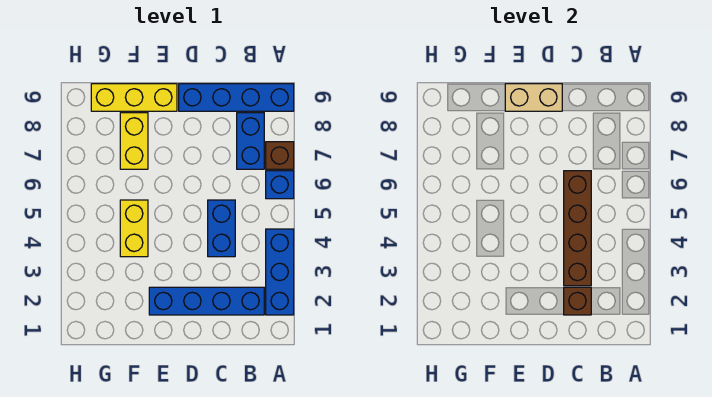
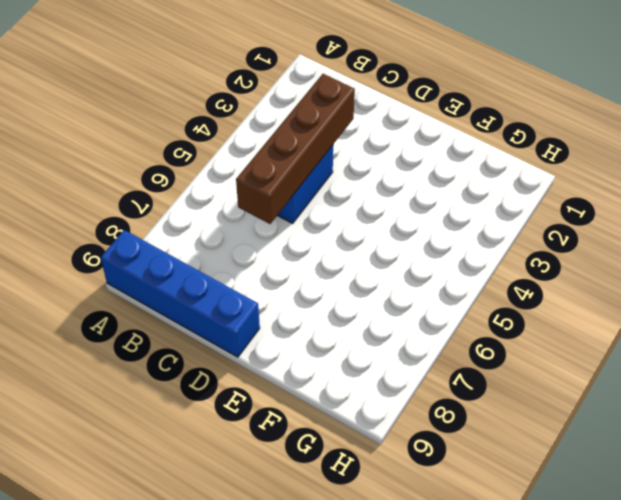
none -> blue brick A2:A4 level 1
none -> blue brick A6 level 1
none -> brown brick A7 level 1

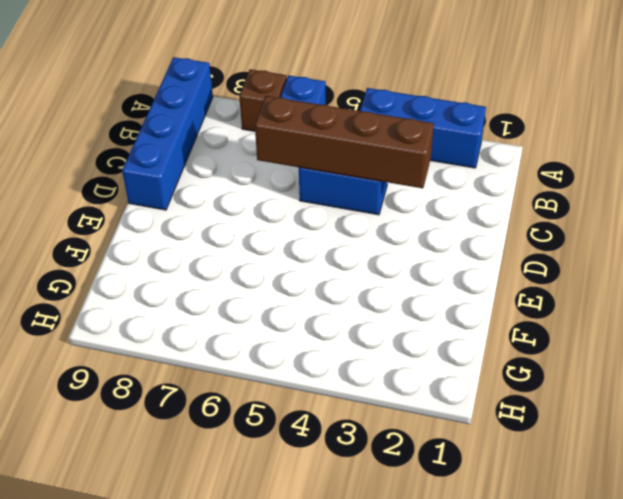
none -> blue brick B2:E2 level 1
none -> blue brick B7:B8 level 1
none -> yellow brick E9:G9 level 1

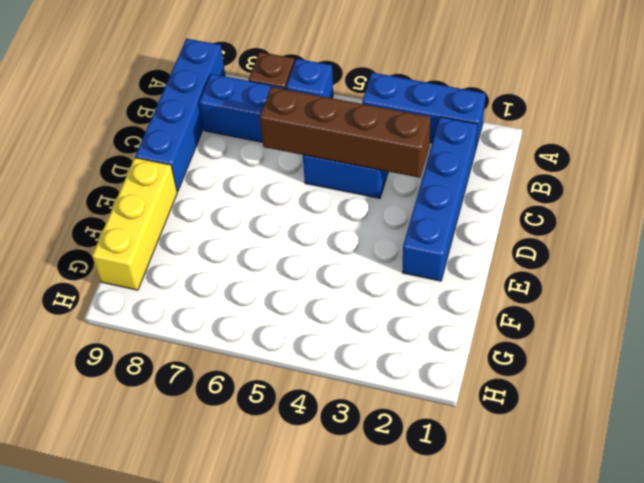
none -> yellow brick F4:F5 level 1
none -> yellow brick F7:F8 level 1
none -> brown brick C2 level 2

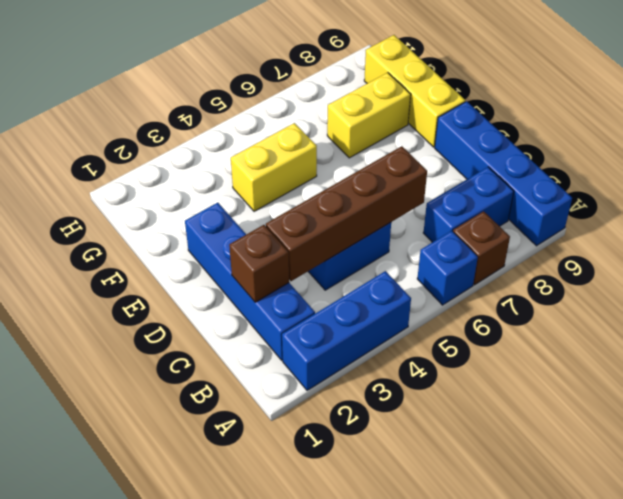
none -> tan brick D9:E9 level 2

